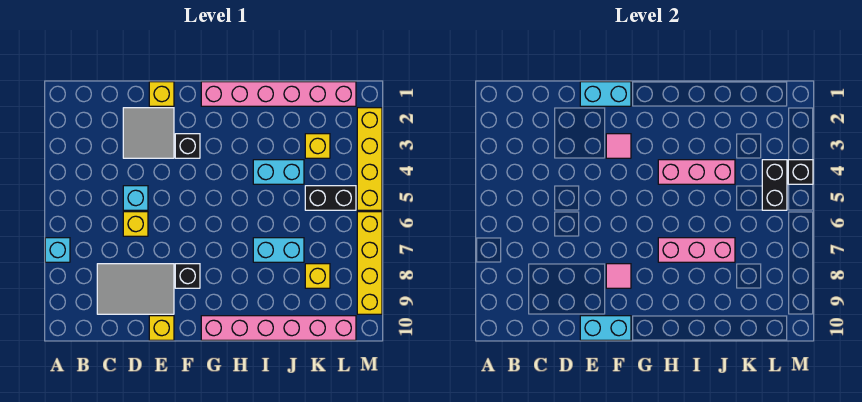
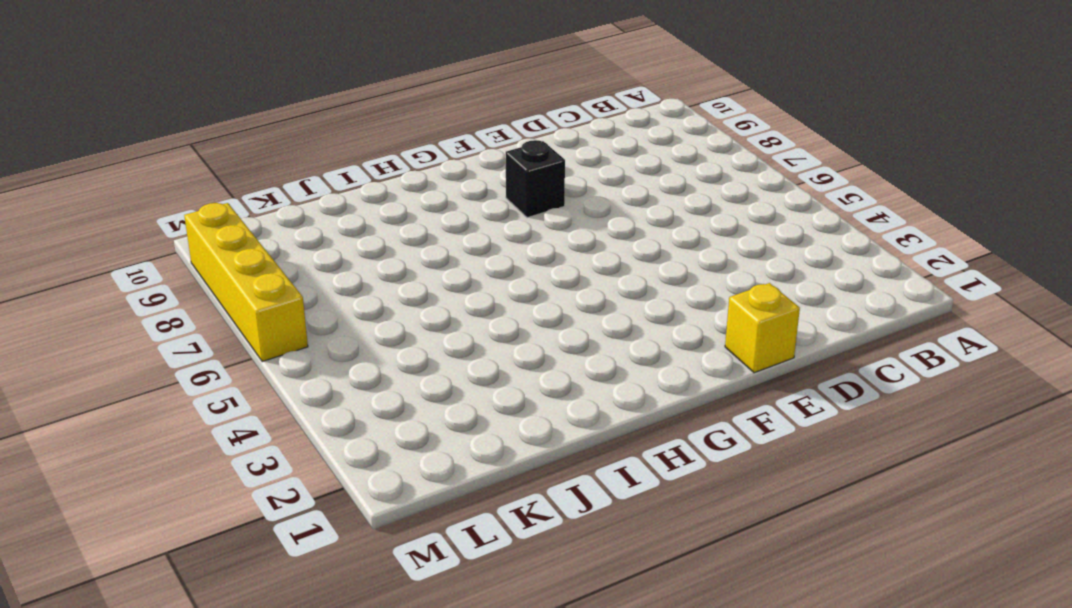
none -> cyan brick A7 level 1
none -> grey tile C8:E9 level 1
none -> grey tile D2:E3 level 1

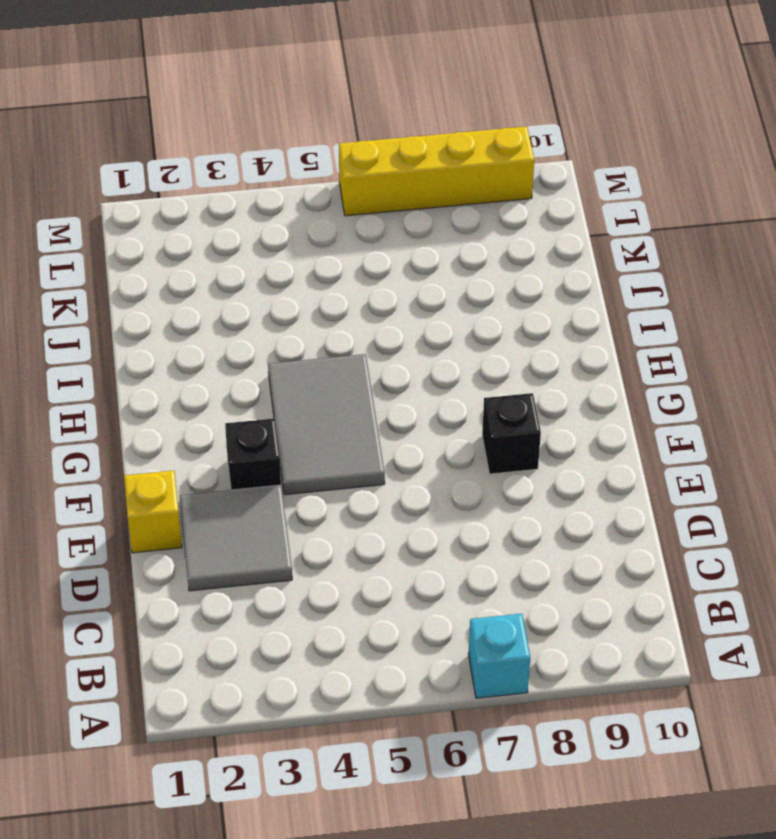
grey tile F4:H5 level 1 -> grey tile C8:E9 level 1
none -> cyan brick D5 level 1
none -> yellow brick D6 level 1
none -> yellow brick E10 level 1

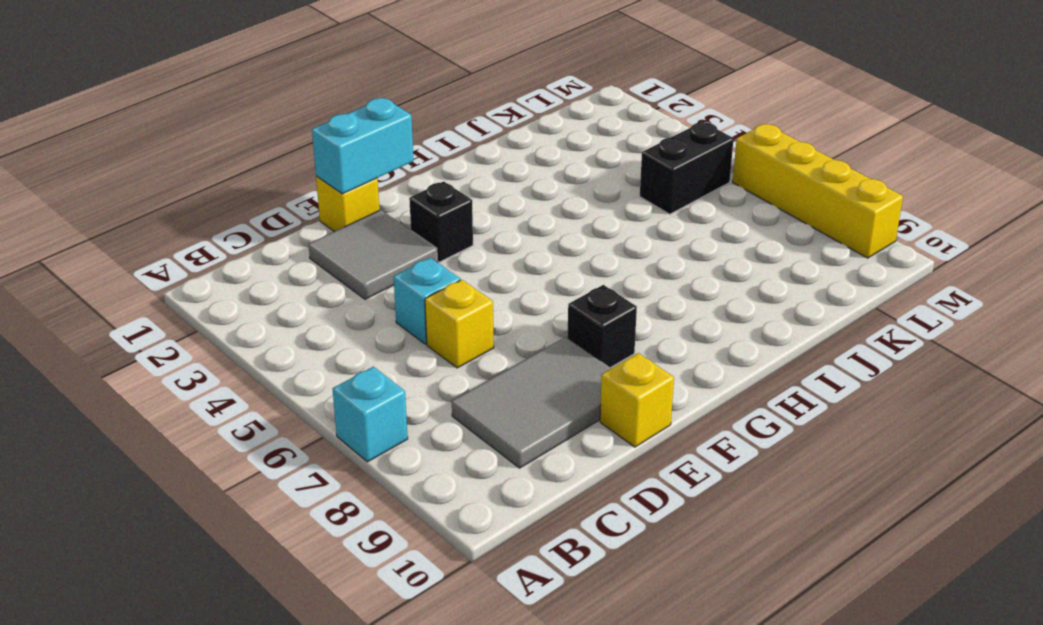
none -> pink brick G1:L1 level 1
none -> pink brick G10:L10 level 1
none -> cyan brick I4:J4 level 1

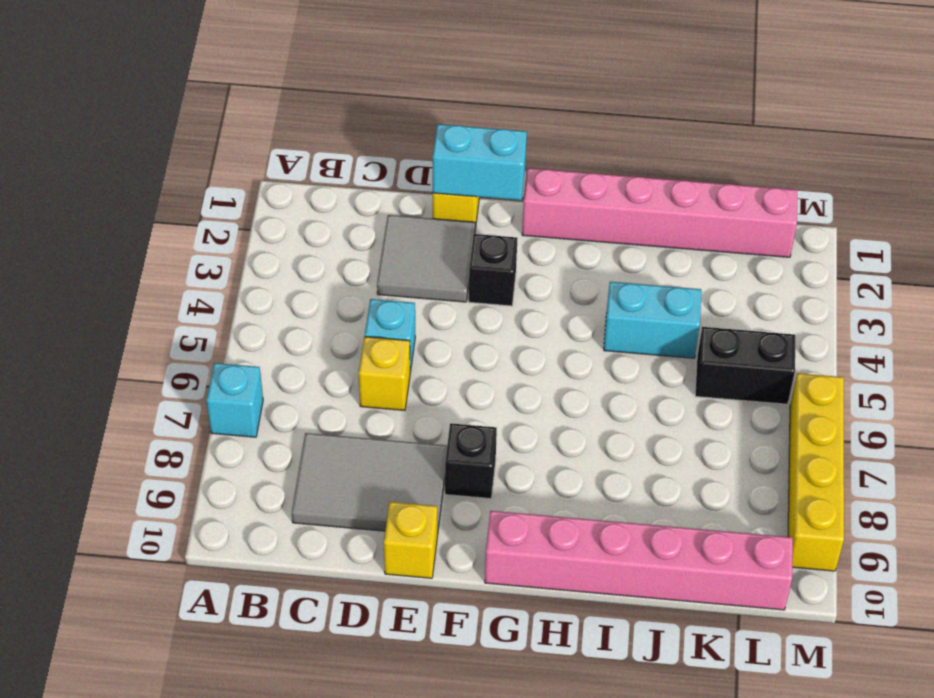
none -> cyan brick I7:J7 level 1
none -> yellow brick K3 level 1
none -> yellow brick K8 level 1

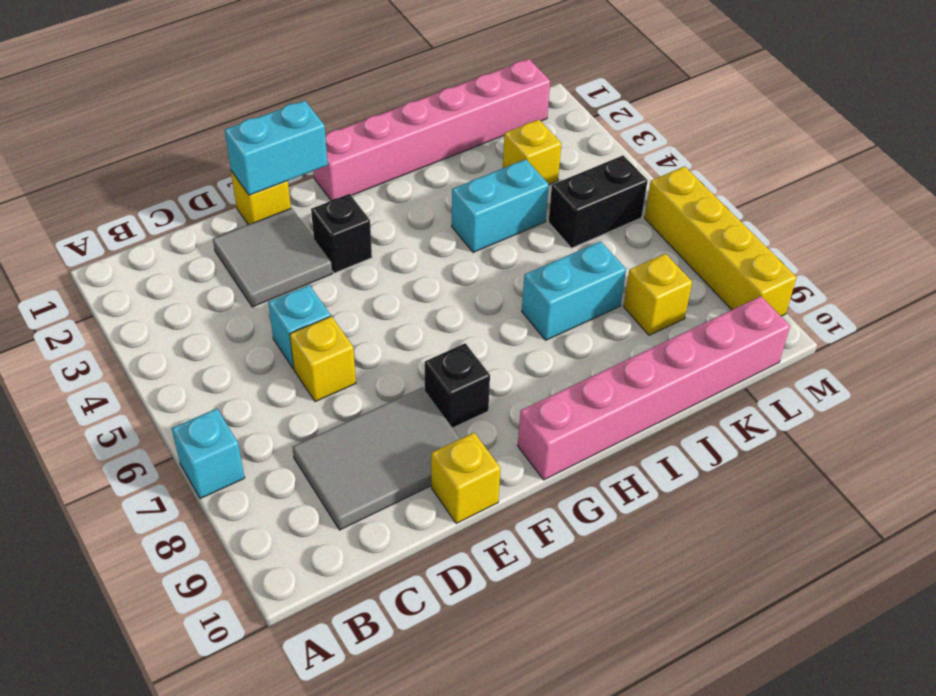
none -> yellow brick M2:M5 level 1
none -> cyan brick E10:F10 level 2
none -> pink tile F3 level 2

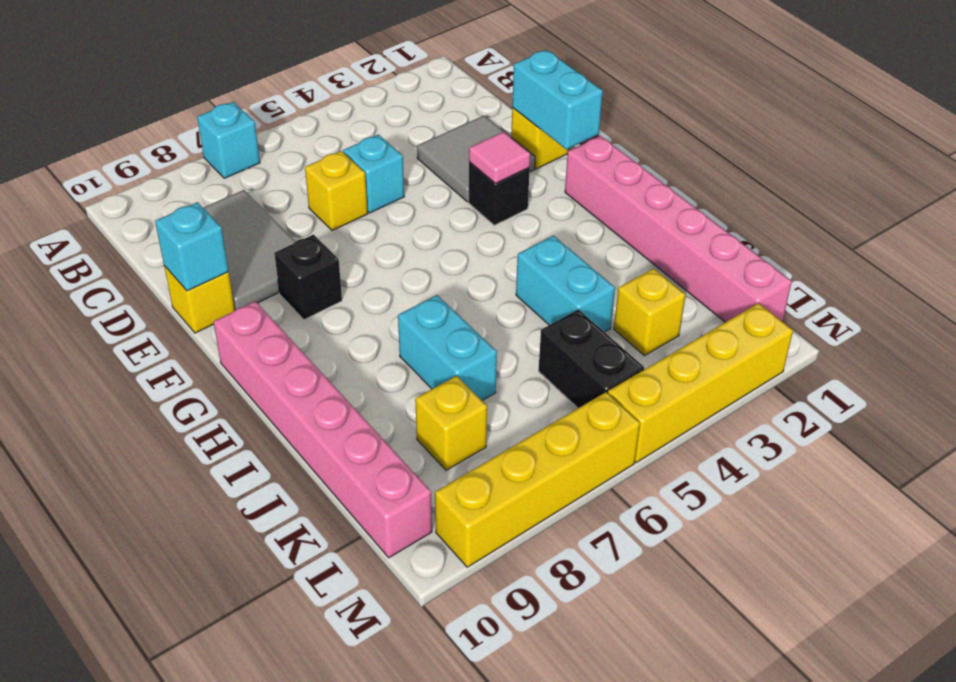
cyan brick E10 level 2 -> cyan brick E10:F10 level 2
none -> pink tile F8 level 2
none -> pink brick H4:J4 level 2
none -> pink brick H7:J7 level 2

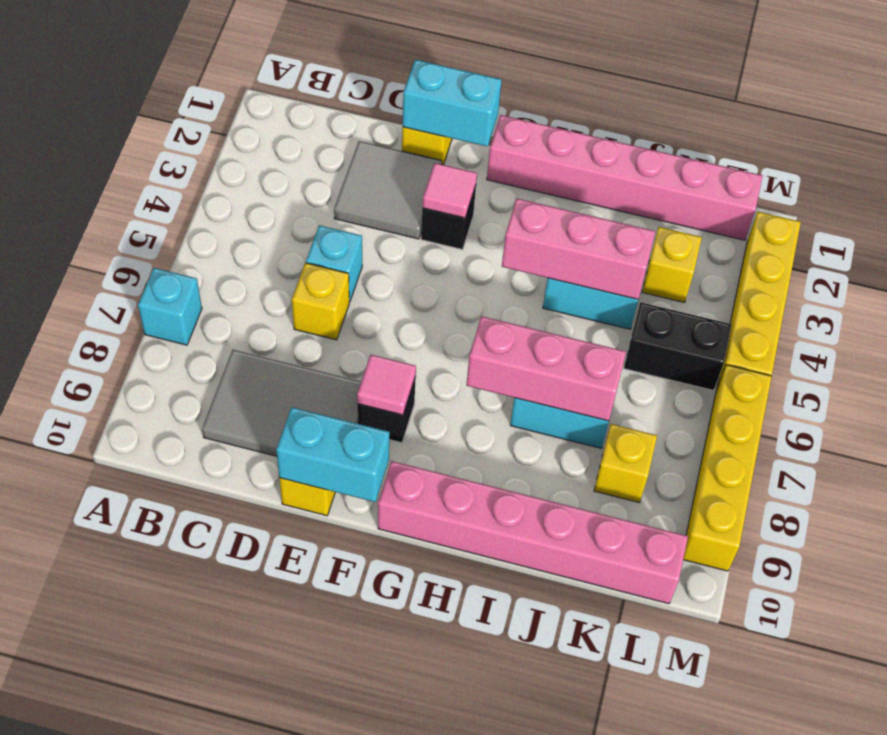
none -> black brick L4:L5 level 2
none -> black brick M4 level 2

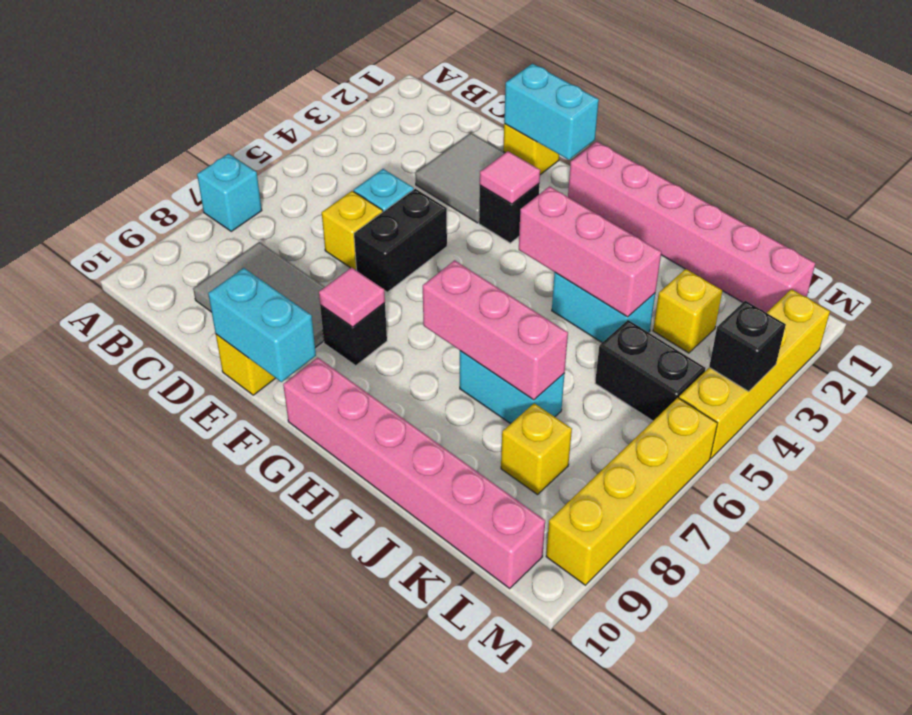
black brick E5:E6 level 1 -> black brick L4:L5 level 2

